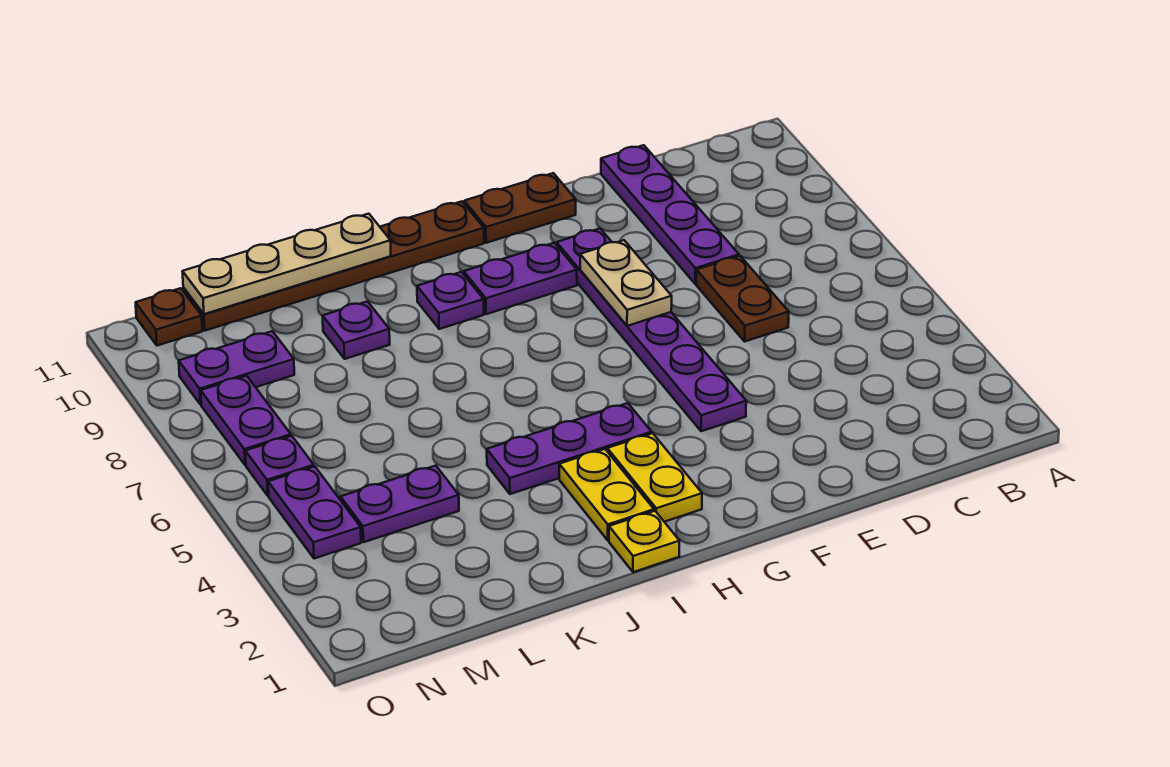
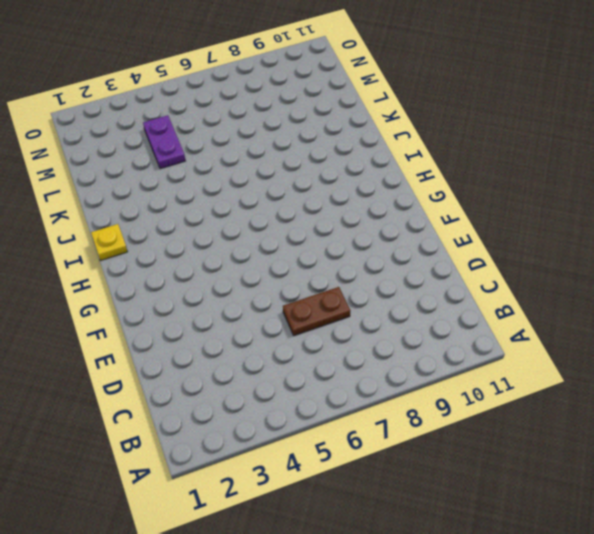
none -> purple plate D8:D11 level 1
none -> purple plate F4:F9 level 1
none -> brown plate F11:G11 level 1

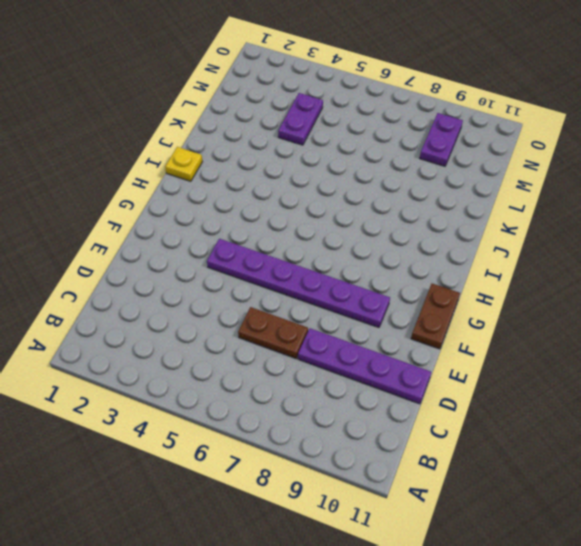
none -> purple plate G9:H9 level 1
none -> yellow plate H2:H3 level 1
none -> purple plate H4:J4 level 1

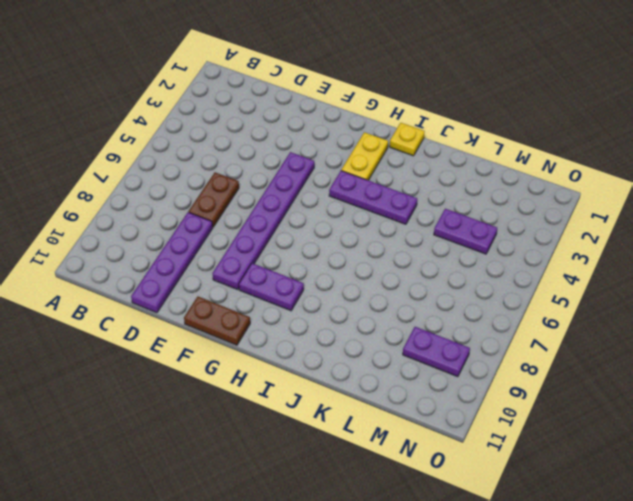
none -> brown plate H11:M11 level 1
none -> yellow plate I2:I3 level 1
none -> purple plate I9 level 1

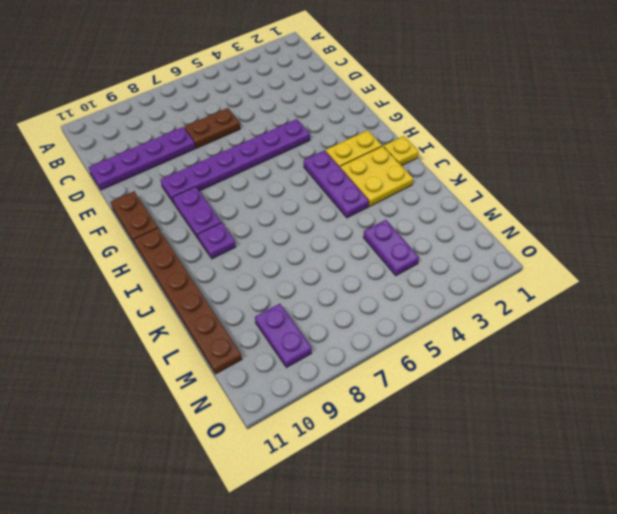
yellow plate I2:J3 level 1 -> yellow plate I2:I3 level 1
none -> purple plate K9 level 1
none -> purple plate N4:N5 level 1
none -> purple plate N6 level 1

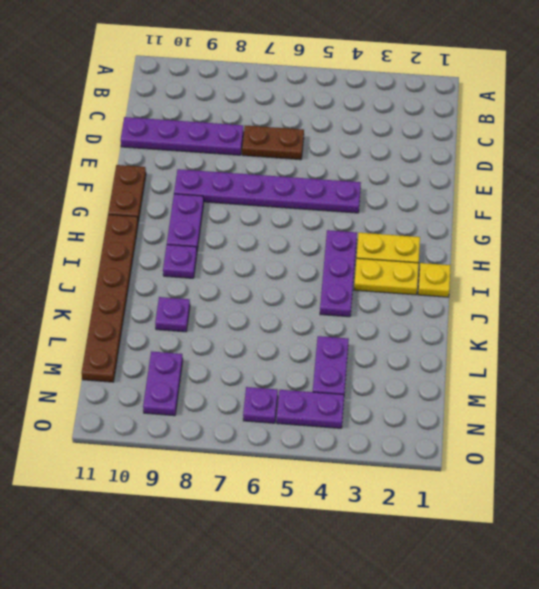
none -> purple plate N7:N8 level 1
none -> brown plate N11 level 1
none -> tan plate F7:F8 level 2

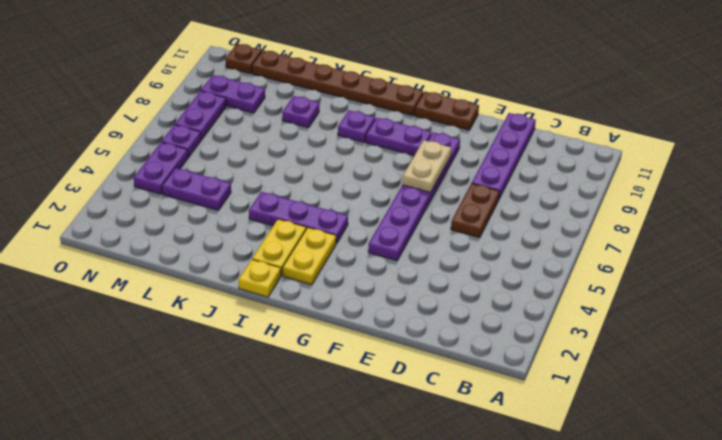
none -> tan plate J11:M11 level 2

